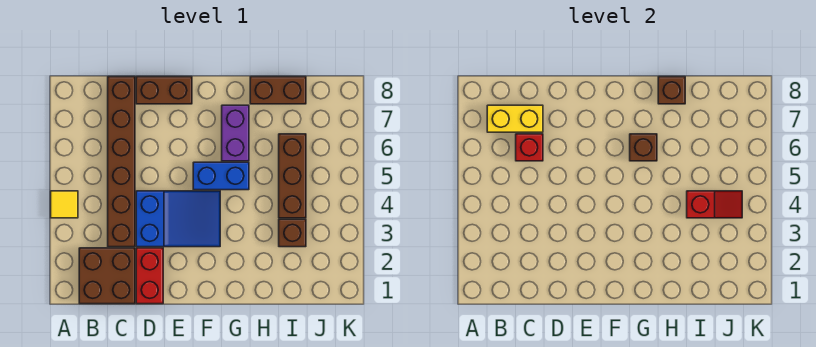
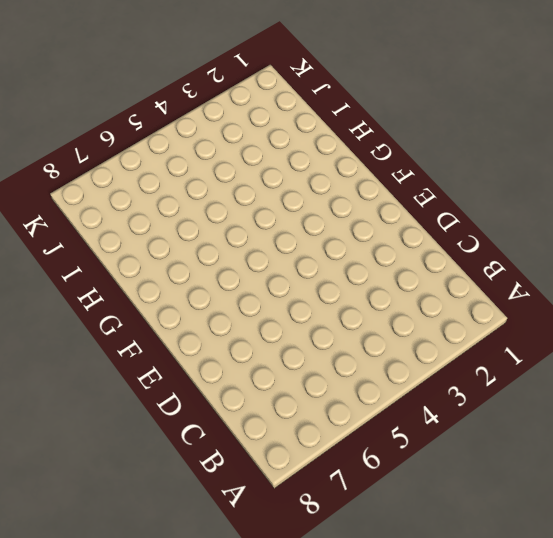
none -> yellow tile A4 level 1
none -> brown brick B1:C2 level 1
none -> brown brick C3:C8 level 1

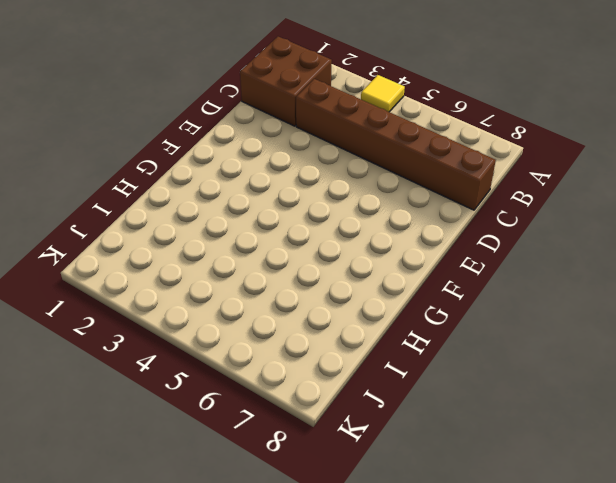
none -> red brick D1:D2 level 1
none -> blue slope D3:F4 level 1 top D
none -> brown brick D8:E8 level 1

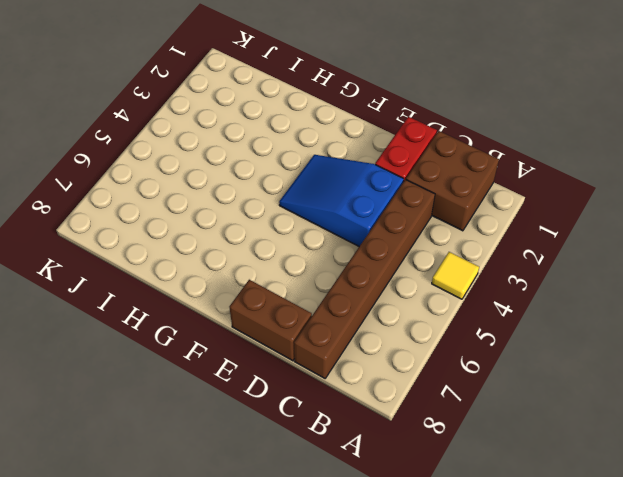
none -> blue brick F5:G5 level 1
none -> purple brick G6:G7 level 1
none -> brown brick H8:I8 level 1

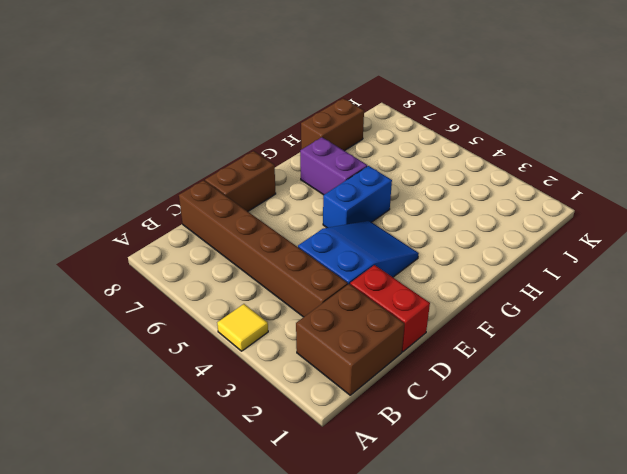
none -> brown brick I3 level 1
none -> brown brick I4:I6 level 1
none -> yellow brick B7:C7 level 2

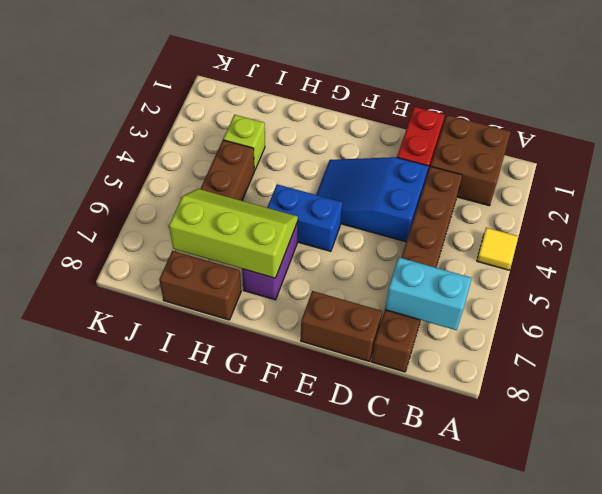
cyan brick B7:C7 level 2 -> yellow brick B7:C7 level 2
lime slope G6:I7 level 2 top 7 -> brown brick G6 level 2
lime brick I3 level 1 -> brown brick I3 level 1
none -> red brick C6 level 2
none -> brown brick H8 level 2
none -> red slope I4:J4 level 2 top I

